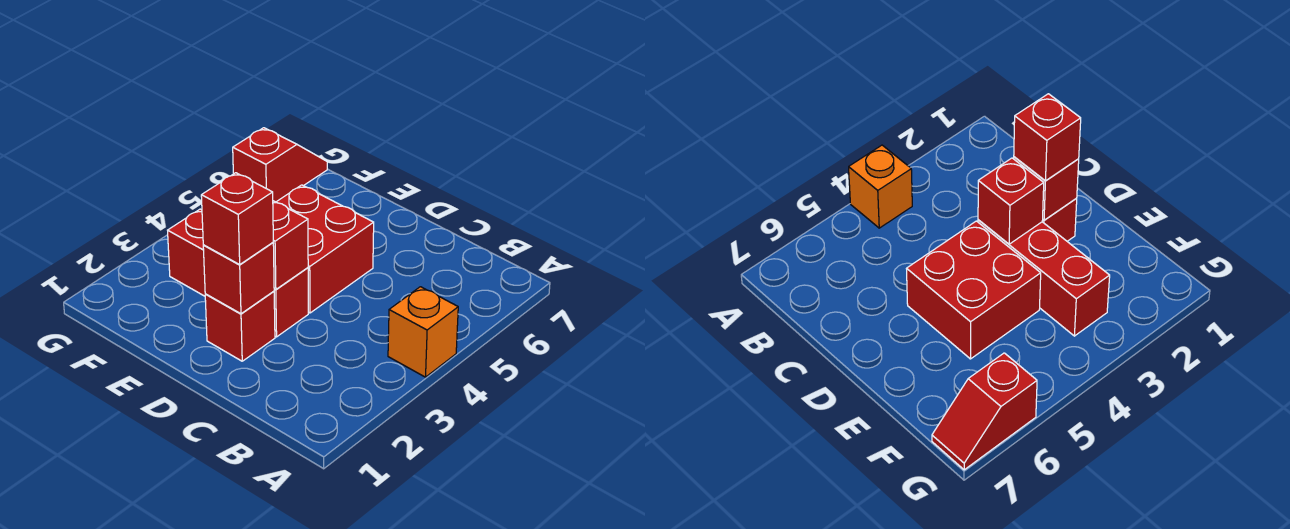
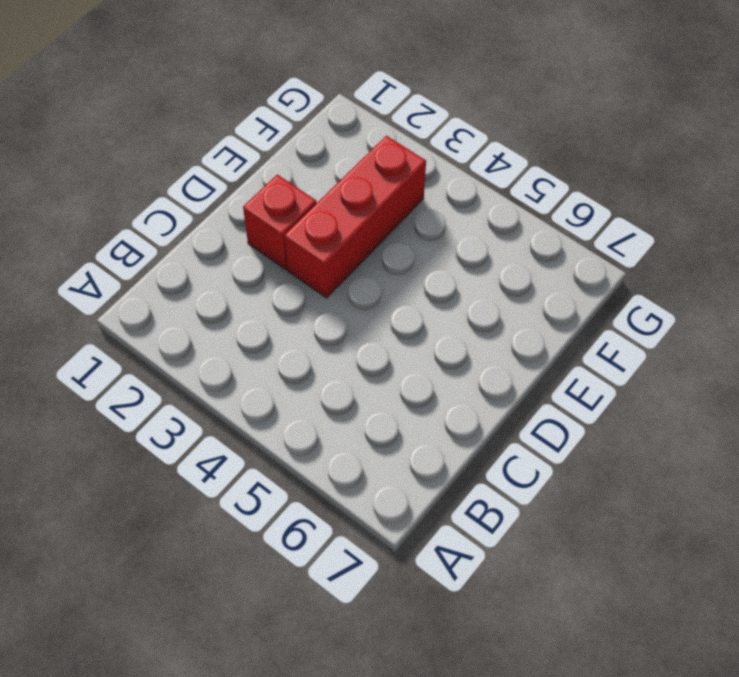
none -> orange brick A4 level 1
none -> red brick D4:E5 level 1

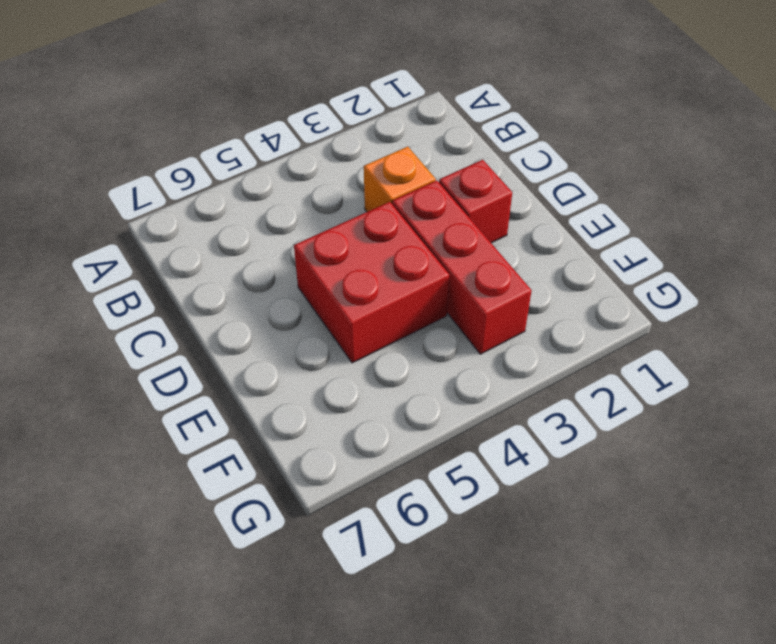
orange brick C3 level 1 -> orange brick A4 level 1
none -> red slope G6:G7 level 1 top 6
none -> red brick D2 level 2

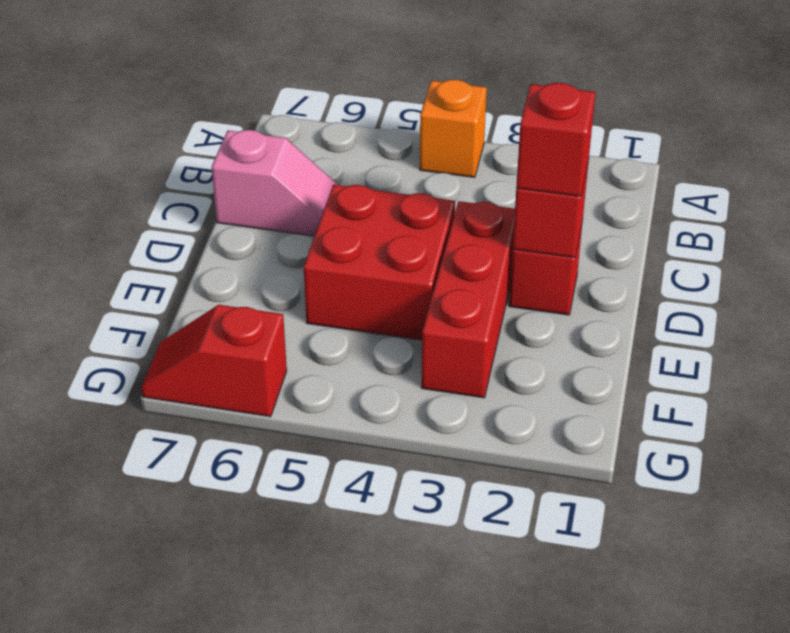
pink slope C6:C7 level 1 top 7 -> none
none -> red brick D3 level 2

